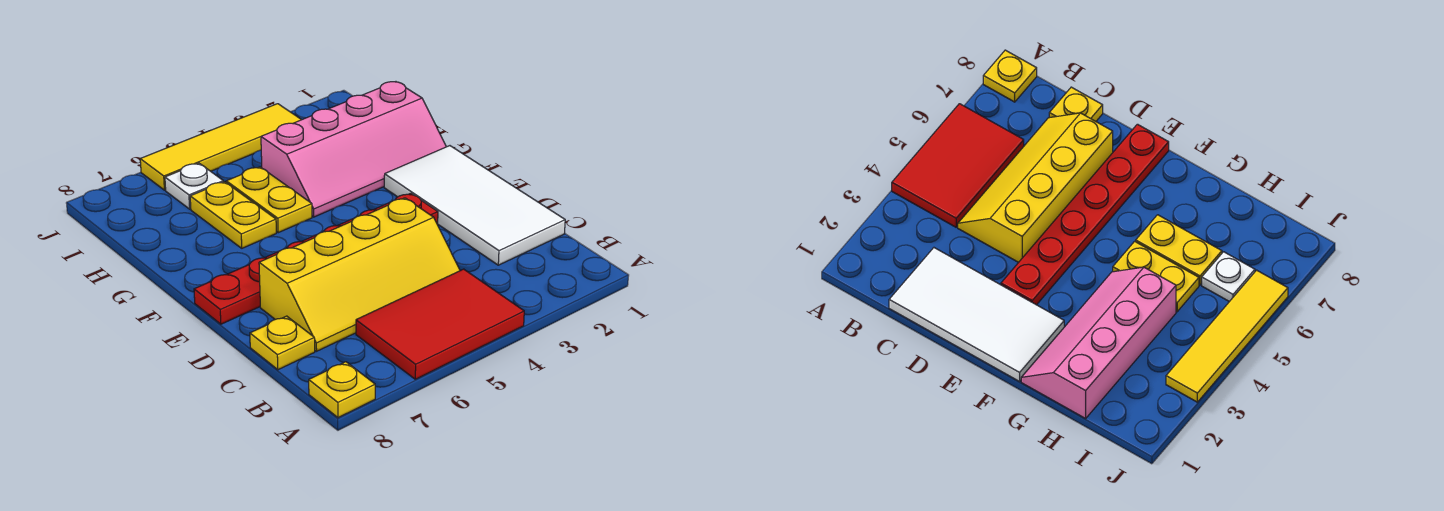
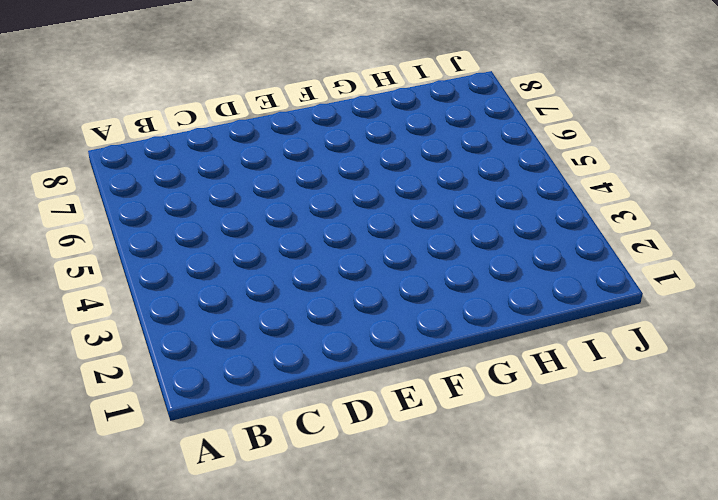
none -> red tile A4:B6 level 1
none -> yellow plate A8 level 1

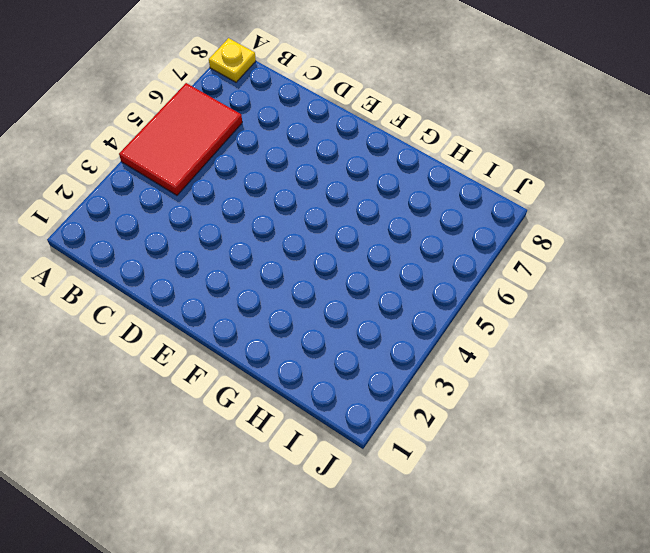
none -> white tile C1:F2 level 1
none -> yellow slope C4:D7 level 1 top D

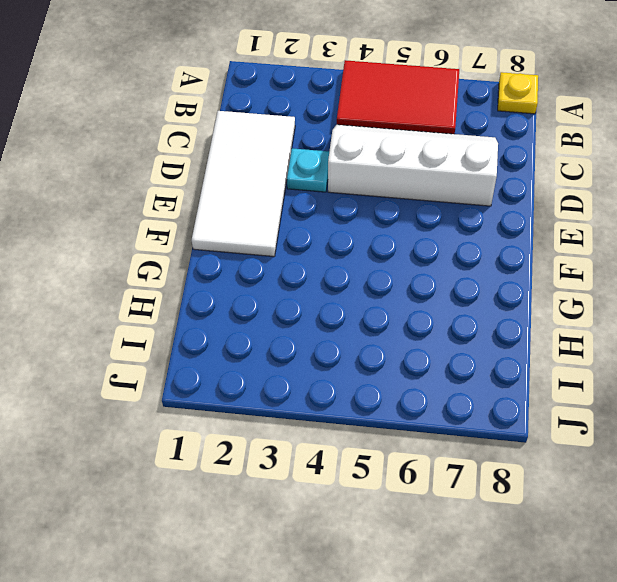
white slope C4:D7 level 1 top D -> yellow slope C4:D7 level 1 top D
cyan plate D3 level 1 -> none
none -> yellow plate C8 level 1
none -> red plate E3:E8 level 1

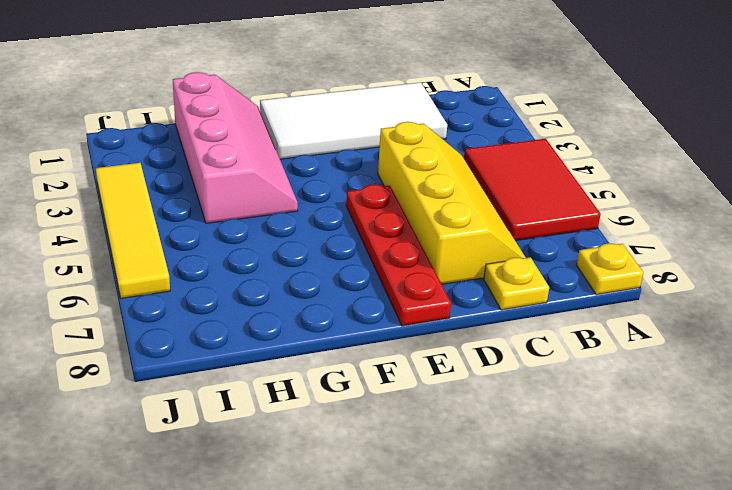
red plate E5:E8 level 1 -> red plate E3:E8 level 1
none -> yellow plate G5:H5 level 1
none -> yellow plate G6:H6 level 1

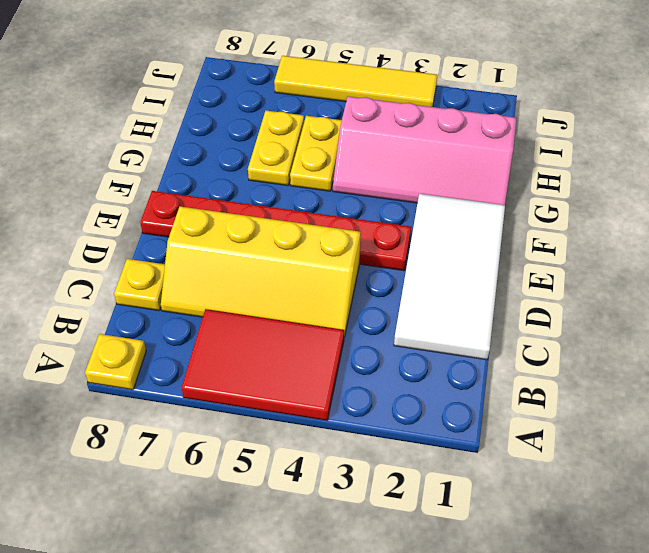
none -> white plate I6 level 1

